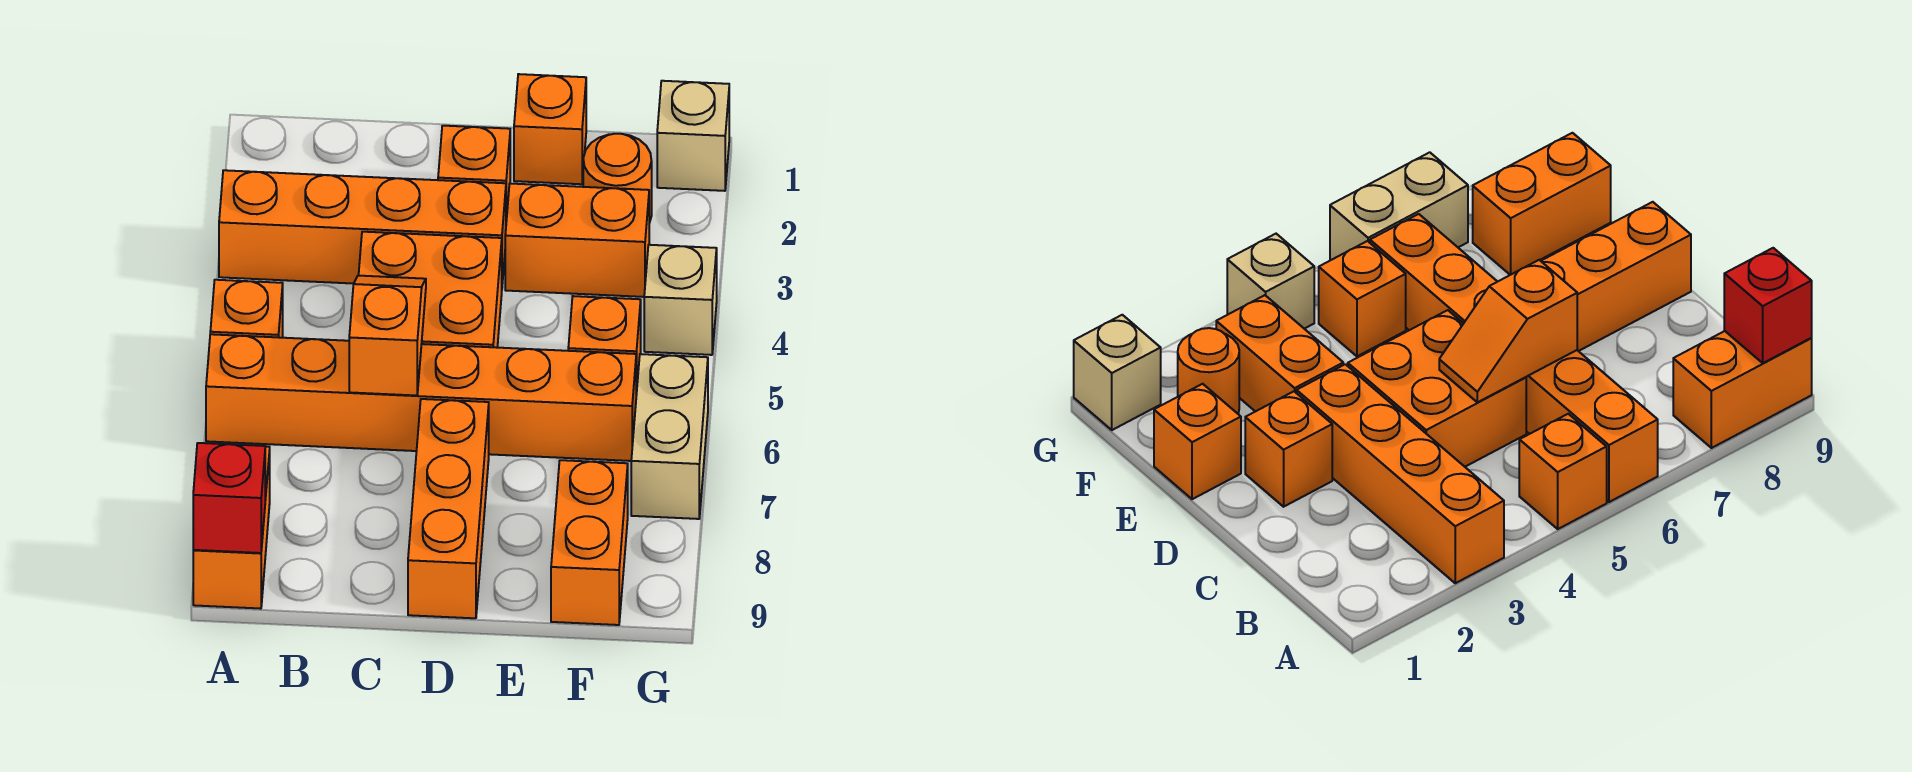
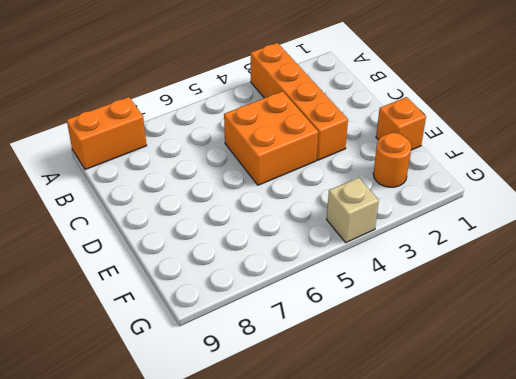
none -> orange brick A5 level 1
none -> orange brick A6:F6 level 1
none -> orange brick D2 level 1

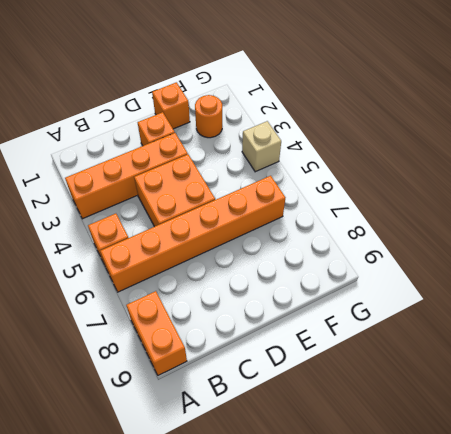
none -> orange brick D7:D9 level 1
none -> orange brick E3:F3 level 1
none -> orange brick F5 level 1

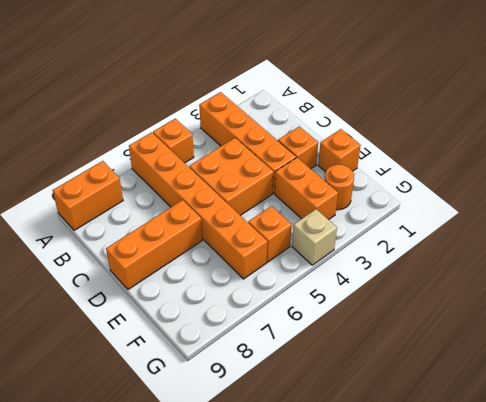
none -> orange brick F8:F9 level 1
none -> tan brick G1 level 1
none -> tan brick G6:G7 level 1

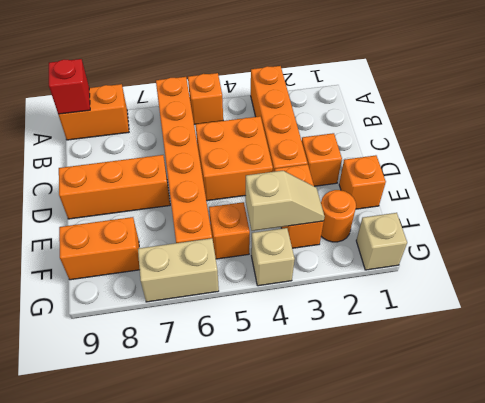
tan slope F3:F4 level 2 top 4 -> none
none -> orange slope C5:C6 level 2 top 6

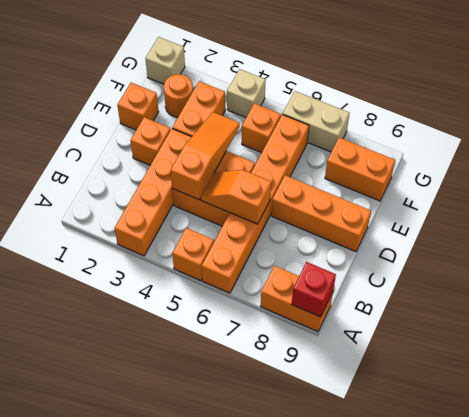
orange slope C4:E4 level 2 top C -> none

